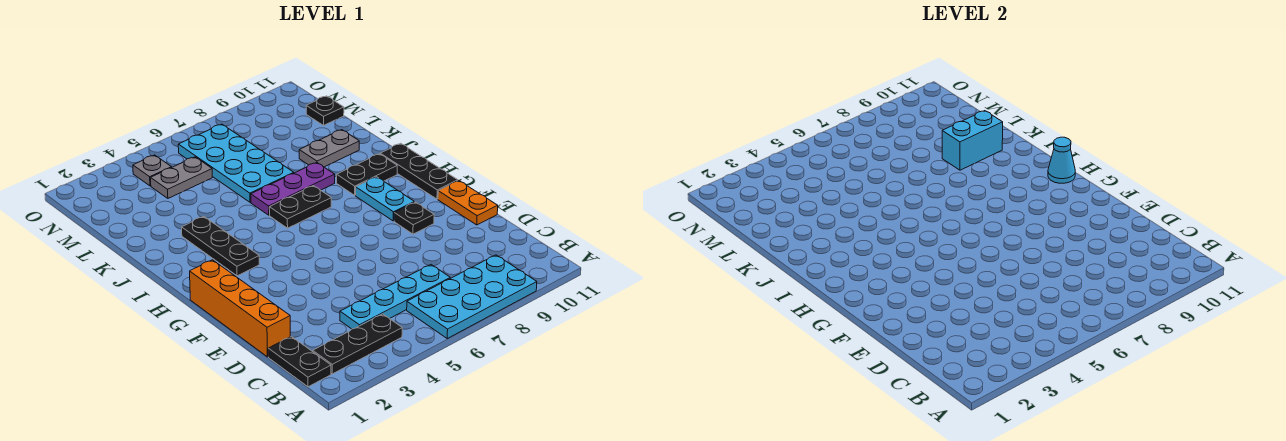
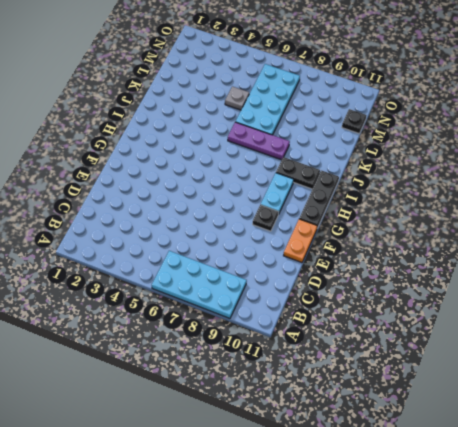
grey plate L5 level 1 -> grey plate N4 level 1
none -> black plate B1:C1 level 1
none -> black plate B2:B4 level 1
none -> cyan plate C4:C7 level 1

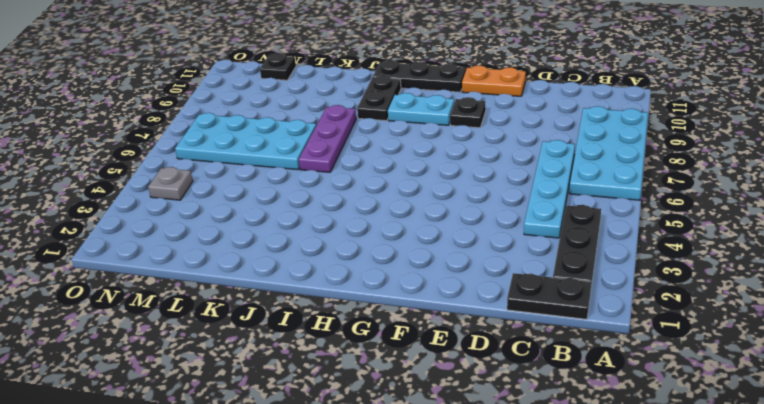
none -> orange brick D1:G1 level 1
none -> black plate H3:J3 level 1
none -> black plate I6:I7 level 1

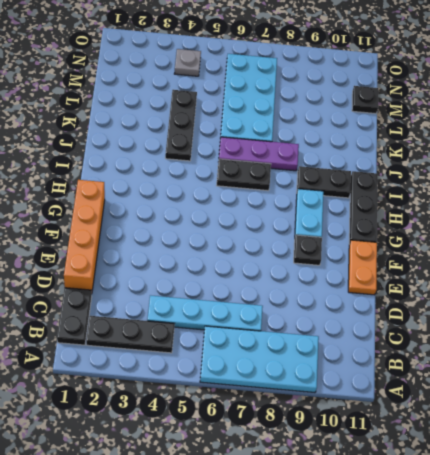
black plate J4:L4 level 1 -> black plate H3:J3 level 1
none -> grey plate K9:K10 level 1
none -> grey plate M4:M5 level 1
none -> cyan cone H11 level 2

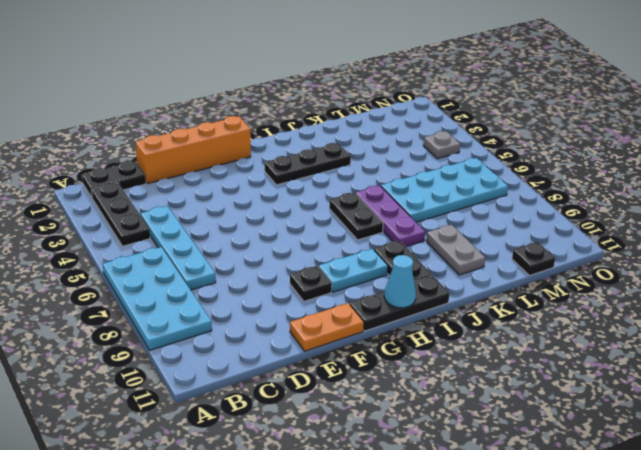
none -> grey plate M4:M5 level 1
none -> cyan brick K9:K10 level 2

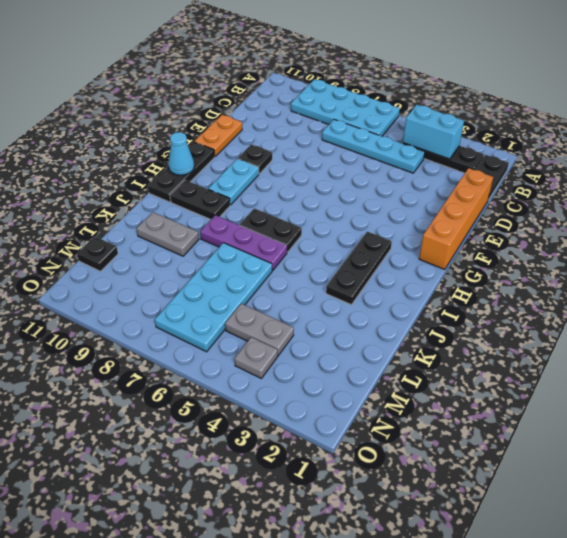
cyan brick B3:B4 level 2 -> cyan brick K9:K10 level 2

